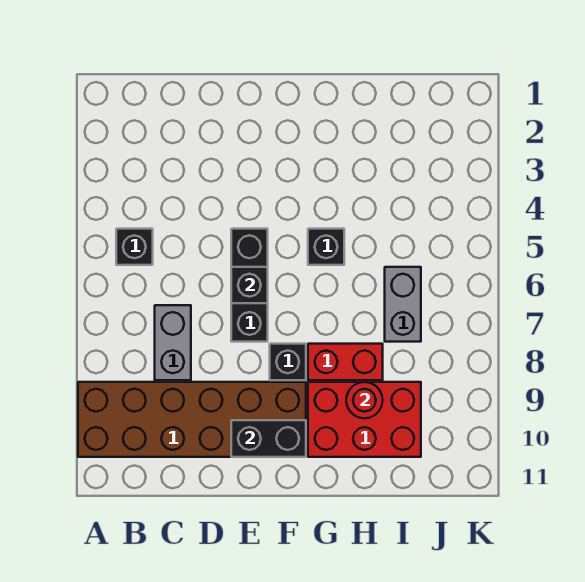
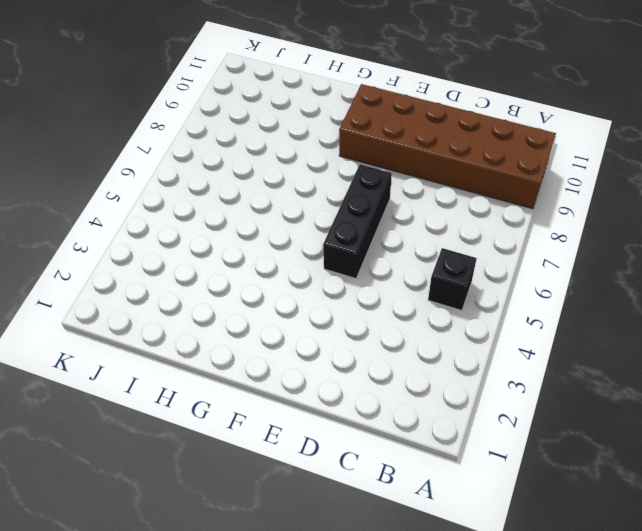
none -> grey brick C7:C8 level 1
none -> black brick F8 level 1
none -> black brick G5 level 1

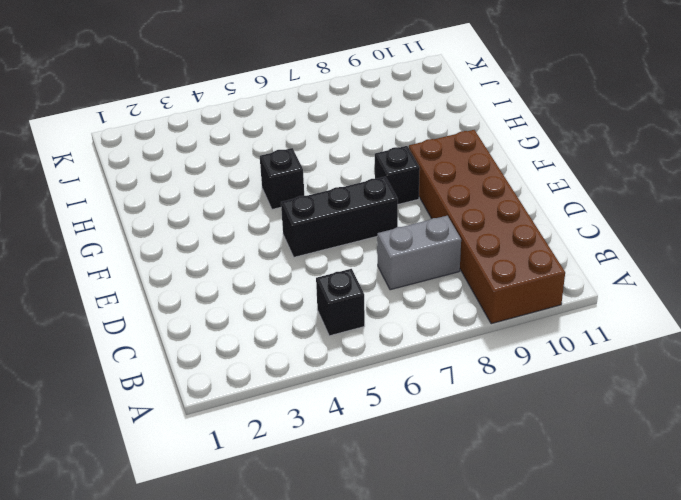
none -> red brick G8:H8 level 1
none -> red brick G9:I10 level 1
none -> grey brick I6:I7 level 1

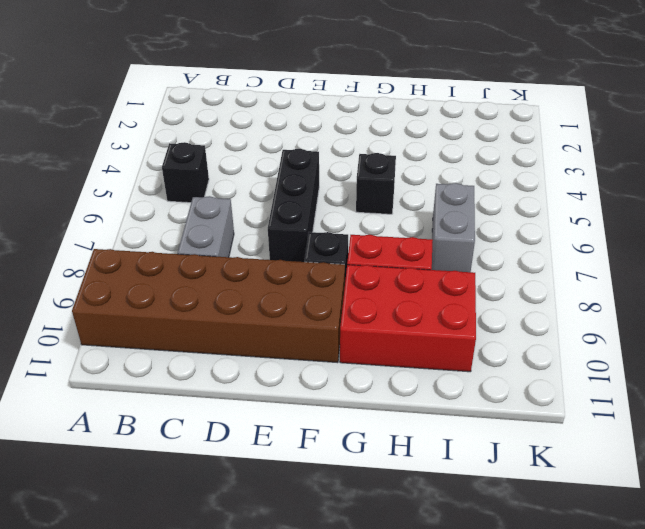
none -> black brick E6 level 2
none -> black brick E10:F10 level 2
none -> red round brick H9 level 2

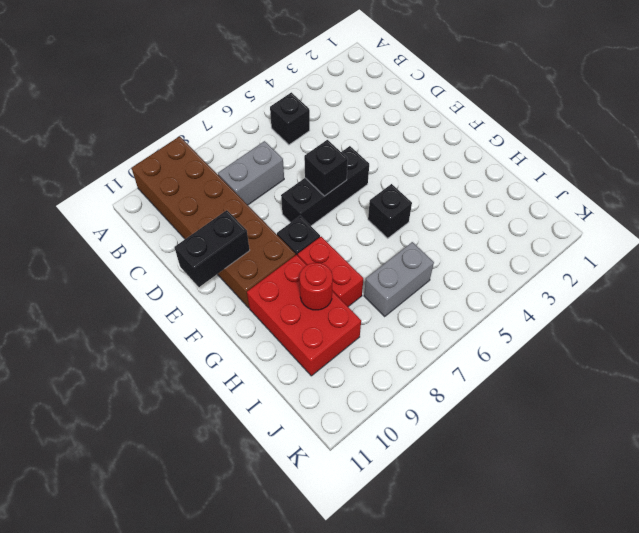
black brick E10:E11 level 2 -> black brick E10:F10 level 2

